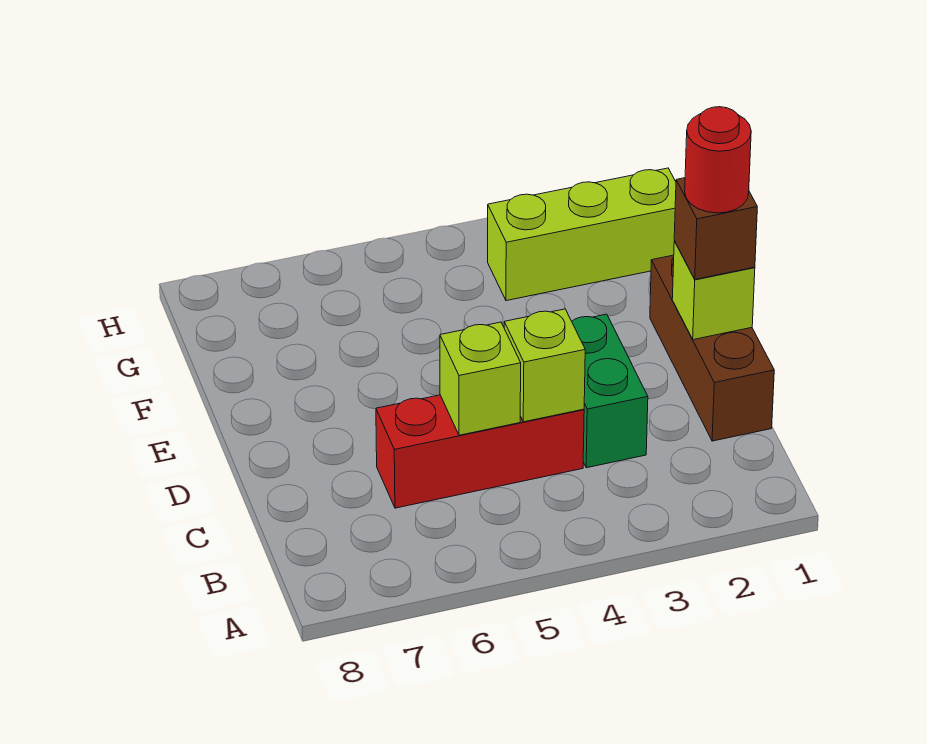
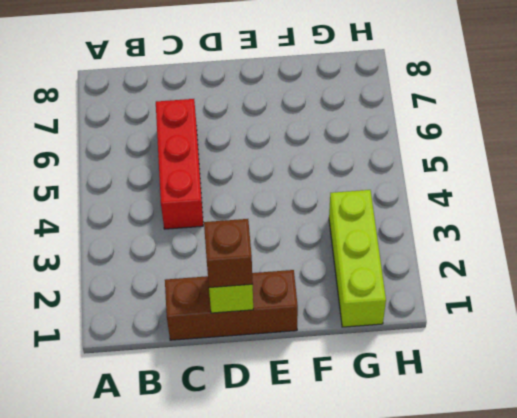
none -> green brick C3:D3 level 1
none -> lime brick C4 level 2

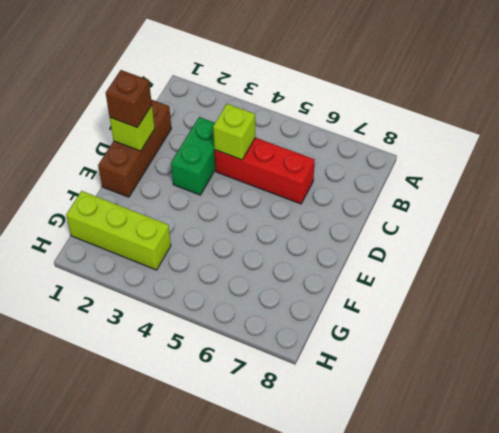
none -> lime brick C5 level 2
none -> red round brick D1 level 4

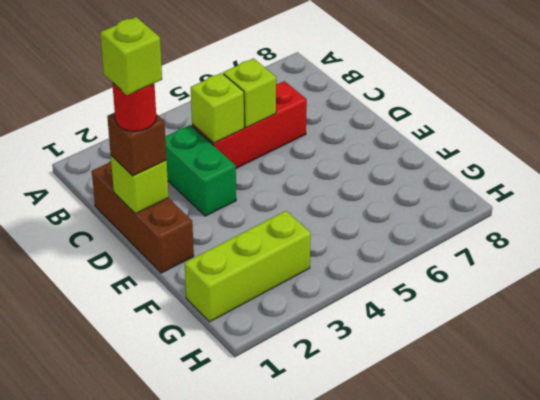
lime brick D1 level 5 -> none

